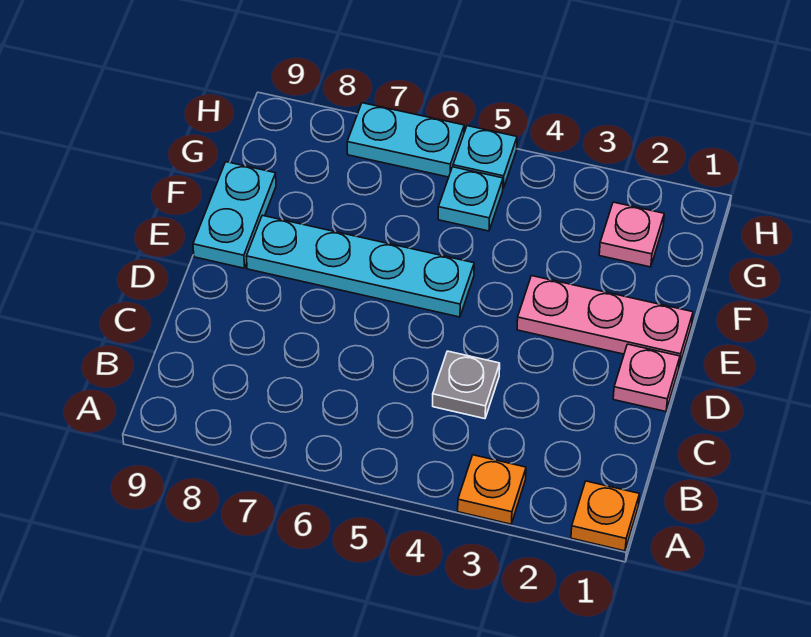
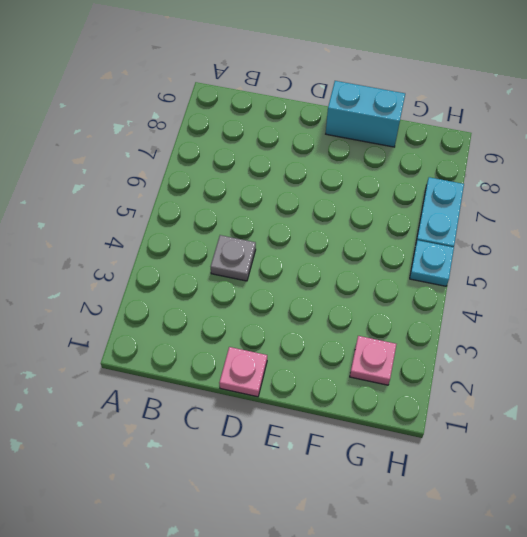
cyan brick E9:F9 level 1 -> cyan plate E9:F9 level 1
none -> orange plate A1 level 1
none -> orange plate A3 level 1

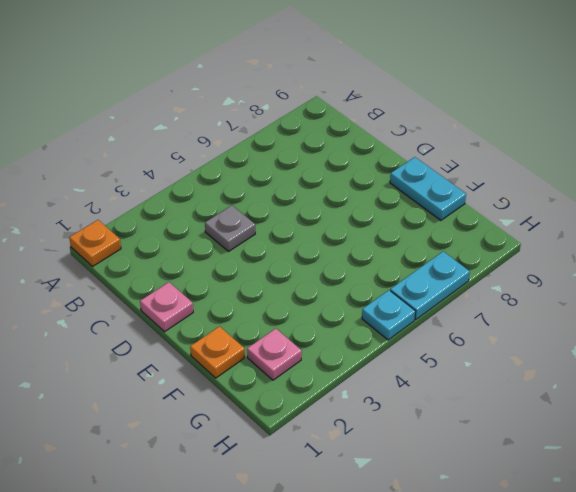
orange plate F1 level 1 -> orange plate A3 level 1
none -> pink plate E1:E3 level 1
none -> cyan plate E5:E8 level 1

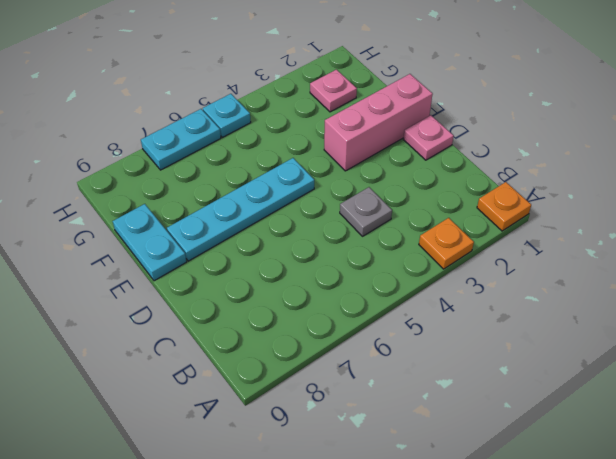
pink brick E1:E3 level 1 -> pink plate E1:E3 level 1
none -> cyan plate G5 level 1

